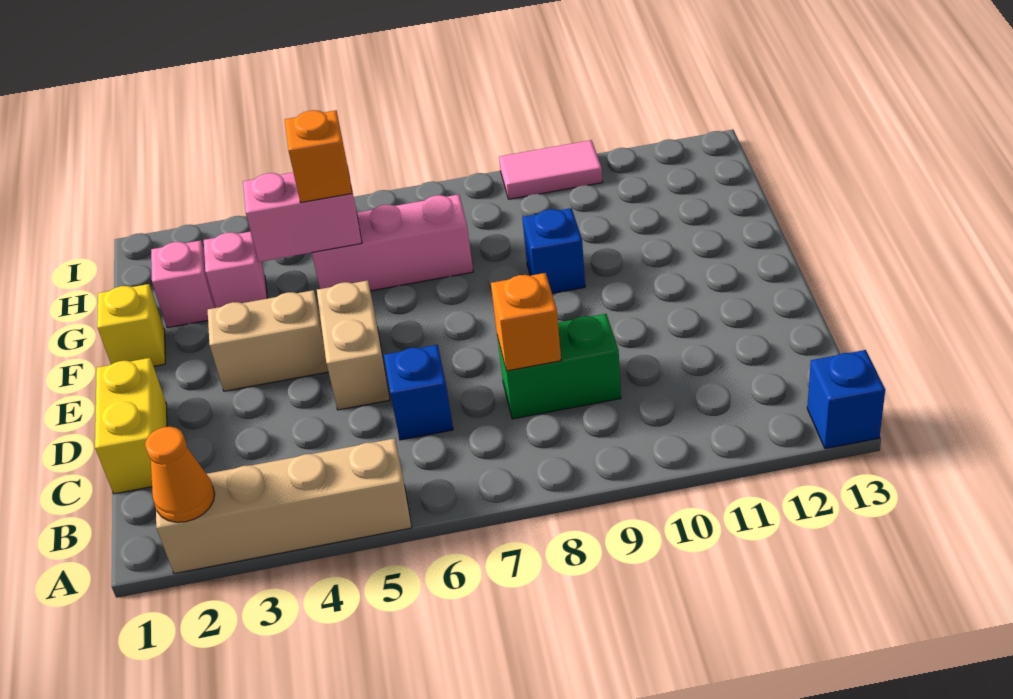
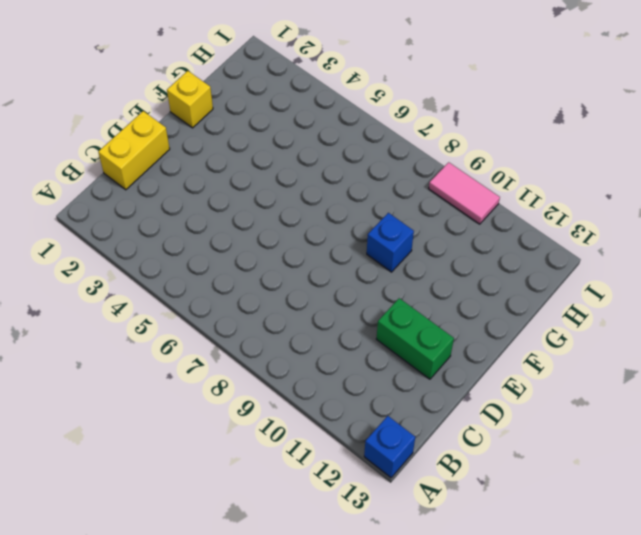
green brick D11:D12 level 1 -> green brick C8:C9 level 1
none -> tan brick A2:A5 level 1
none -> blue brick C6 level 1
none -> tan brick D5:E5 level 1

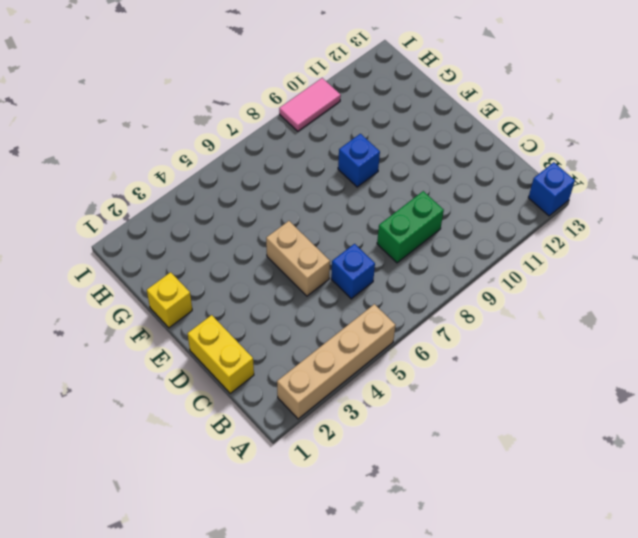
none -> tan brick E3:E4 level 1
none -> pink brick G2 level 1
none -> pink brick G3 level 1

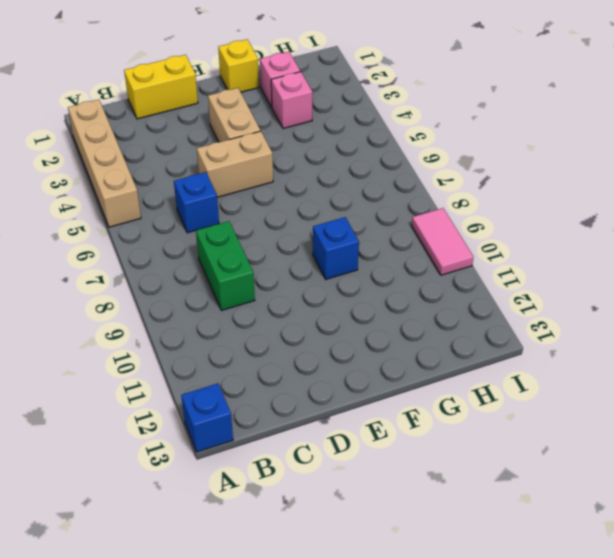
none -> pink brick G5:G7 level 1
none -> orange cone A2 level 2
none -> orange brick C8 level 2

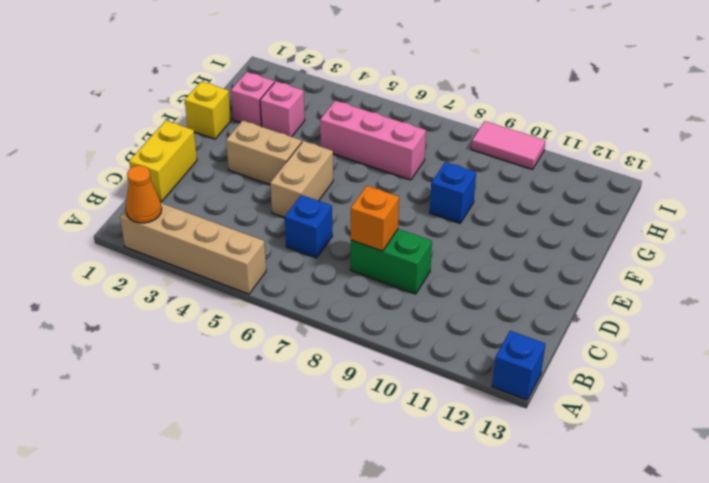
none -> pink brick G4:G5 level 2
none -> orange brick G5 level 3

